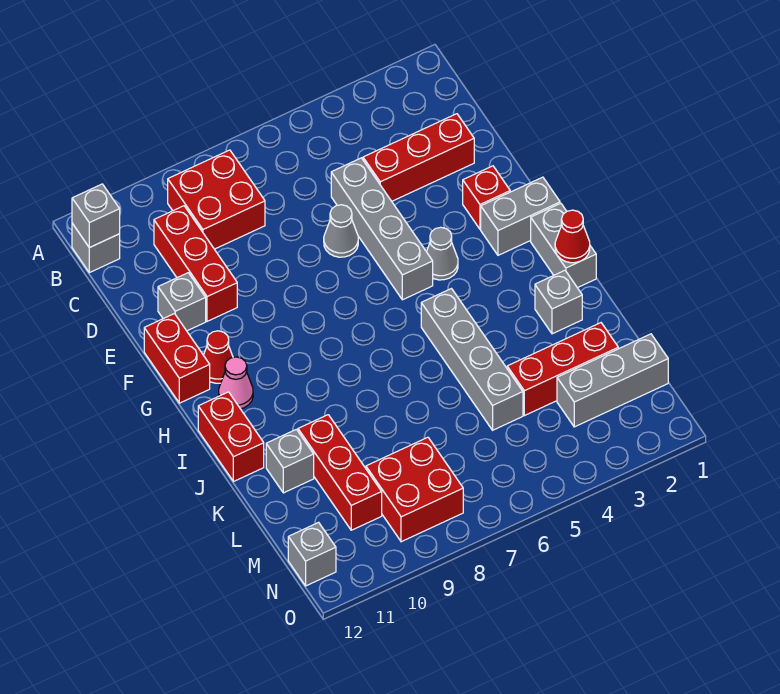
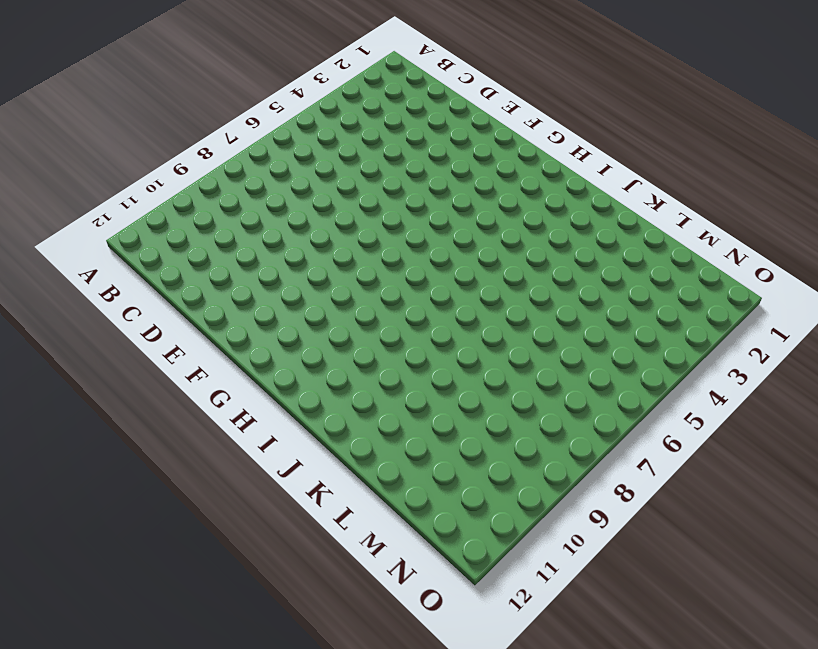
none -> red brick B8:C9 level 1
none -> grey brick B12 level 1
none -> red brick C10:E10 level 1

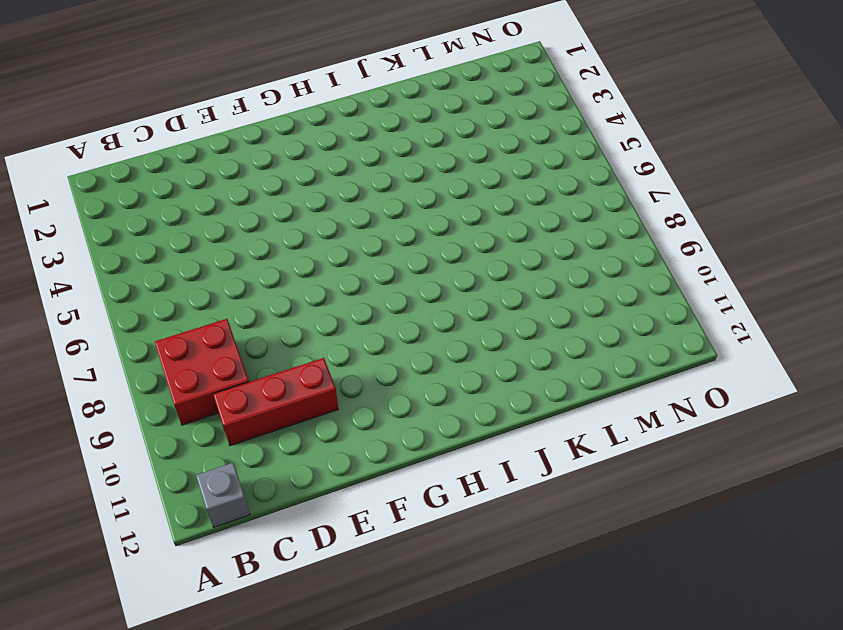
none -> red brick D2:D4 level 1
none -> grey brick D5:G5 level 1
none -> grey cone E6 level 1

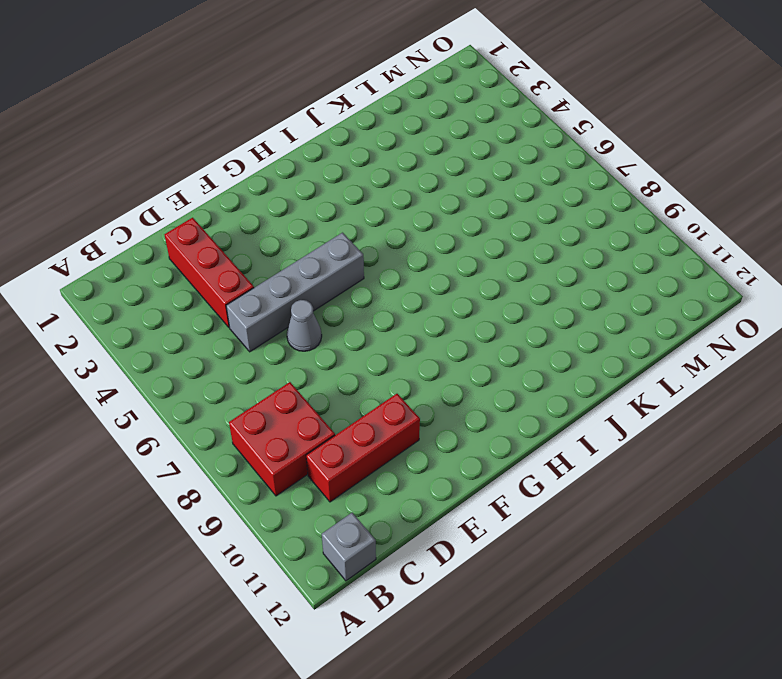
none -> grey brick E11 level 1
none -> red brick F2 level 1
none -> red brick F12:G12 level 1

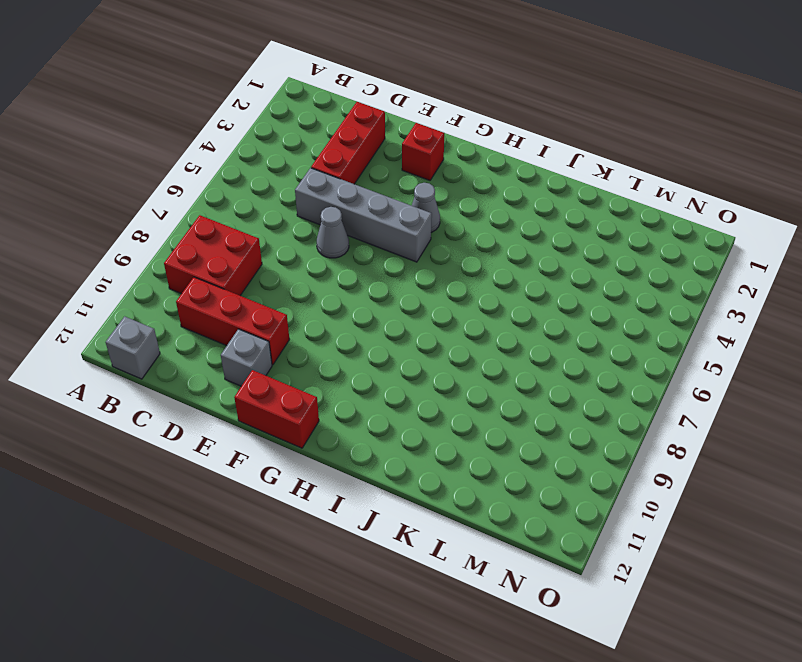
none -> grey brick G1:G2 level 1
none -> red cone G11 level 1
none -> grey brick H1:I1 level 1

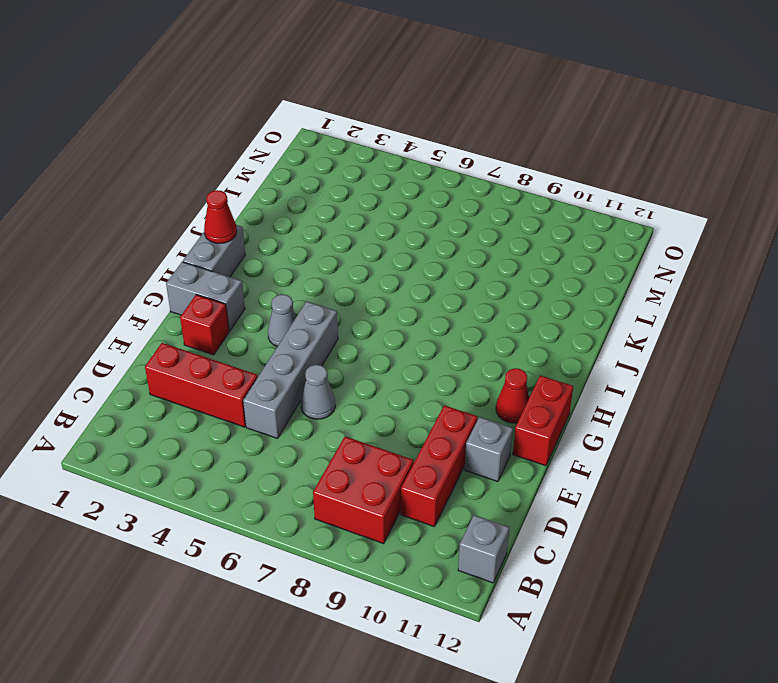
none -> pink cone H11 level 1
none -> grey brick I5:L5 level 1
none -> red brick I12:J12 level 1

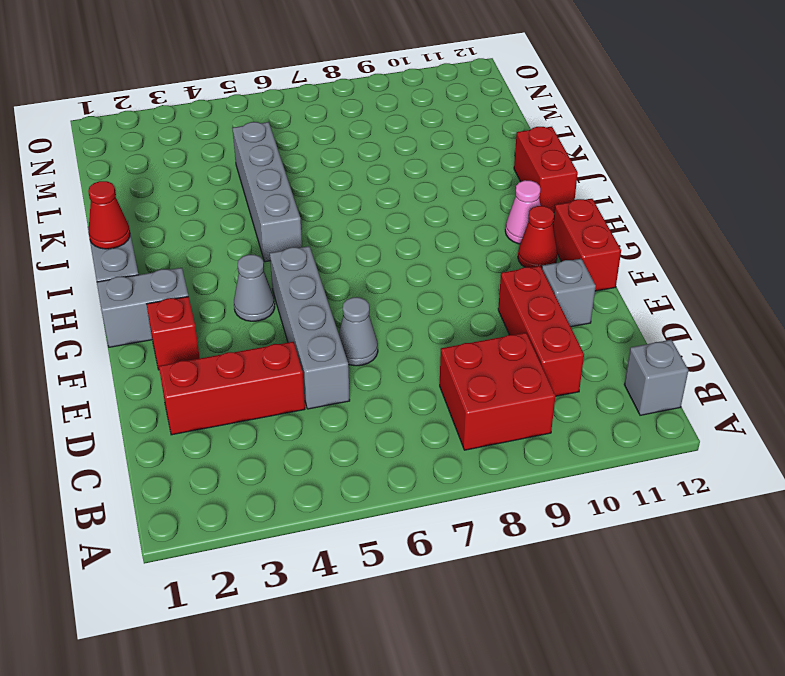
none -> grey brick J2 level 1
none -> red brick K10:M10 level 1
none -> grey brick K11 level 1

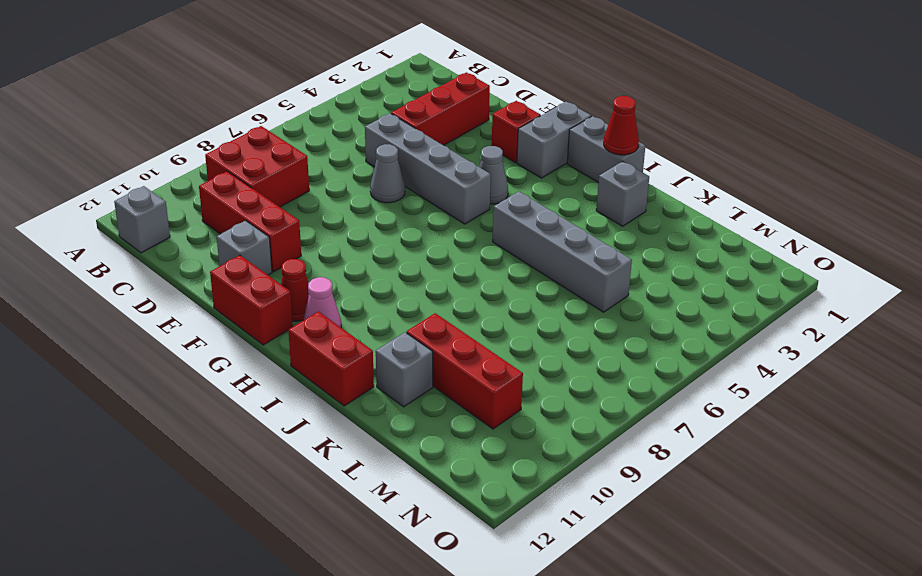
none -> red brick L2:L4 level 1
none -> grey brick M1:M3 level 1
none -> red brick M8:N9 level 1

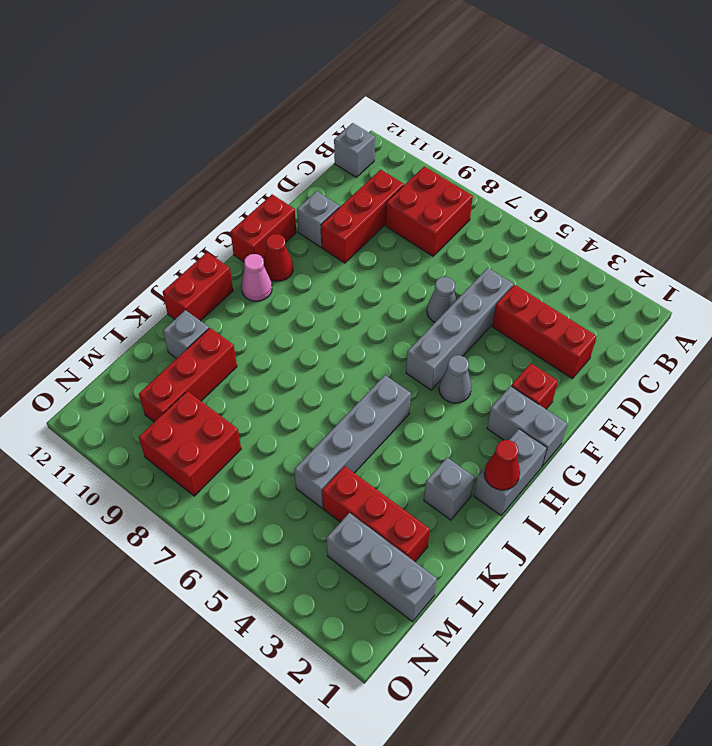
none -> grey brick N12 level 1
none -> grey brick B12 level 2

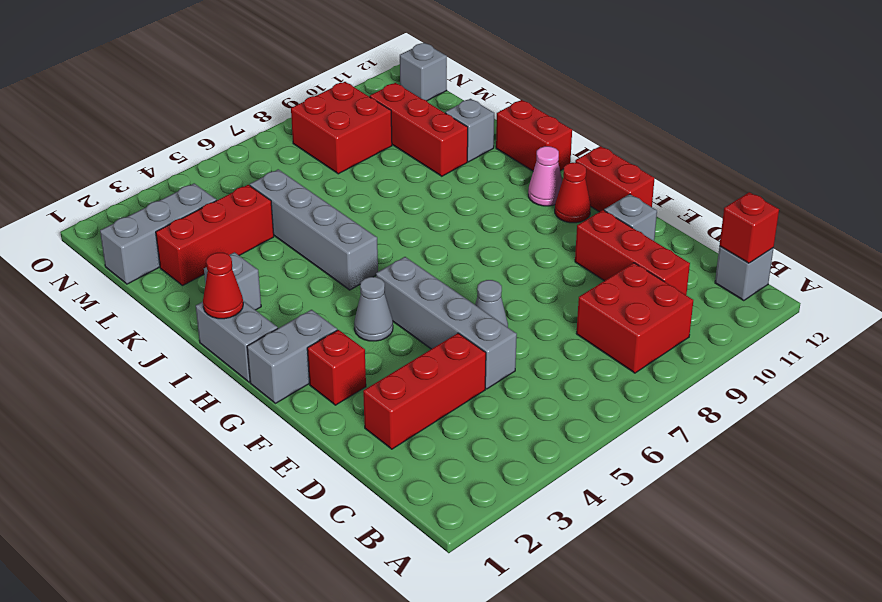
red brick B12 level 2 -> grey brick B12 level 2

